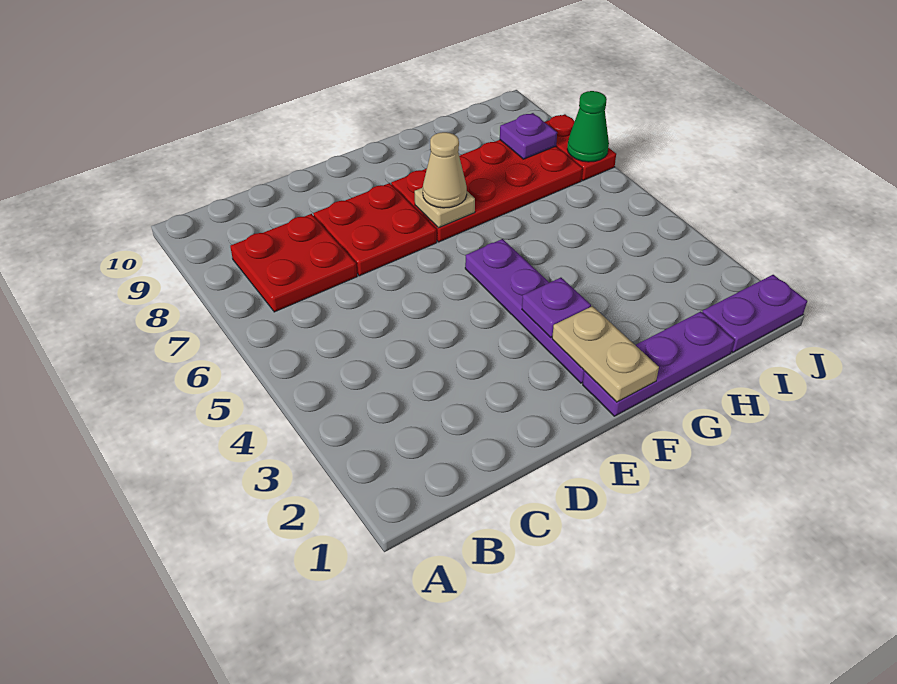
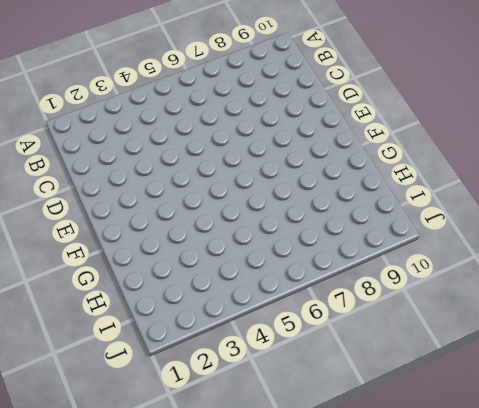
none -> red plate B7:C8 level 1
none -> red plate D7:E8 level 1
none -> purple plate F1:H1 level 1

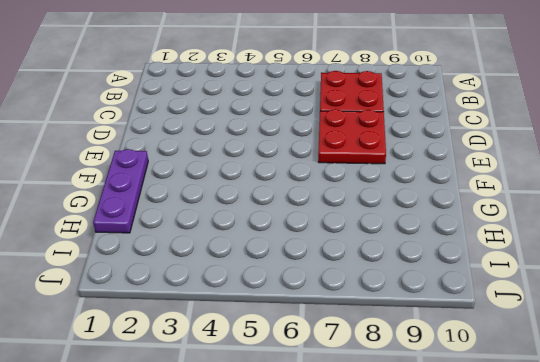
none -> purple plate F2:F5 level 1
none -> red plate F7:I8 level 1
none -> purple plate I1:J1 level 1

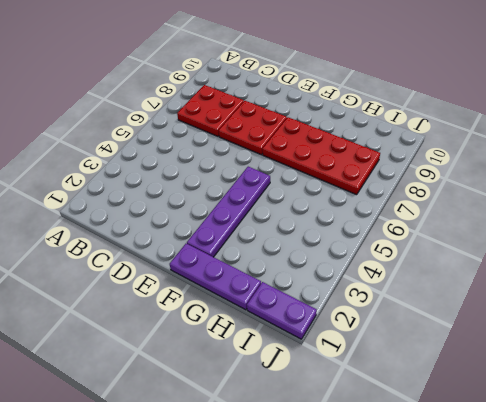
none -> red plate J7:J8 level 1
none -> tan plate F1:F2 level 2
none -> purple plate F3 level 2

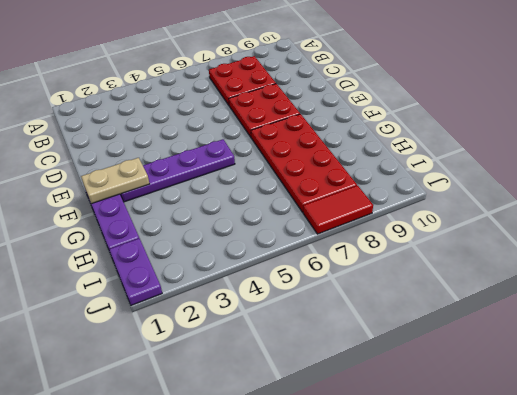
red tile J7:J8 level 1 -> red plate J7:J8 level 1
none -> purple plate F3 level 2
none -> tan plate F7 level 2
none -> purple plate I8 level 2

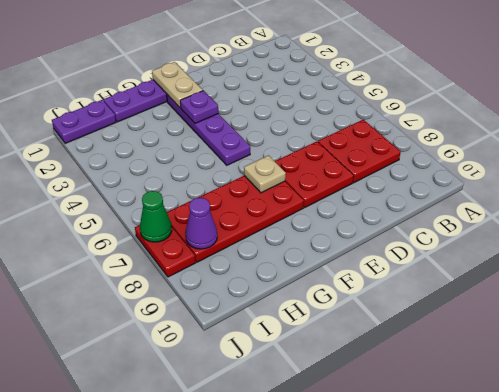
purple cone I8 level 2 -> purple plate I8 level 2
none -> tan cone F7 level 3

